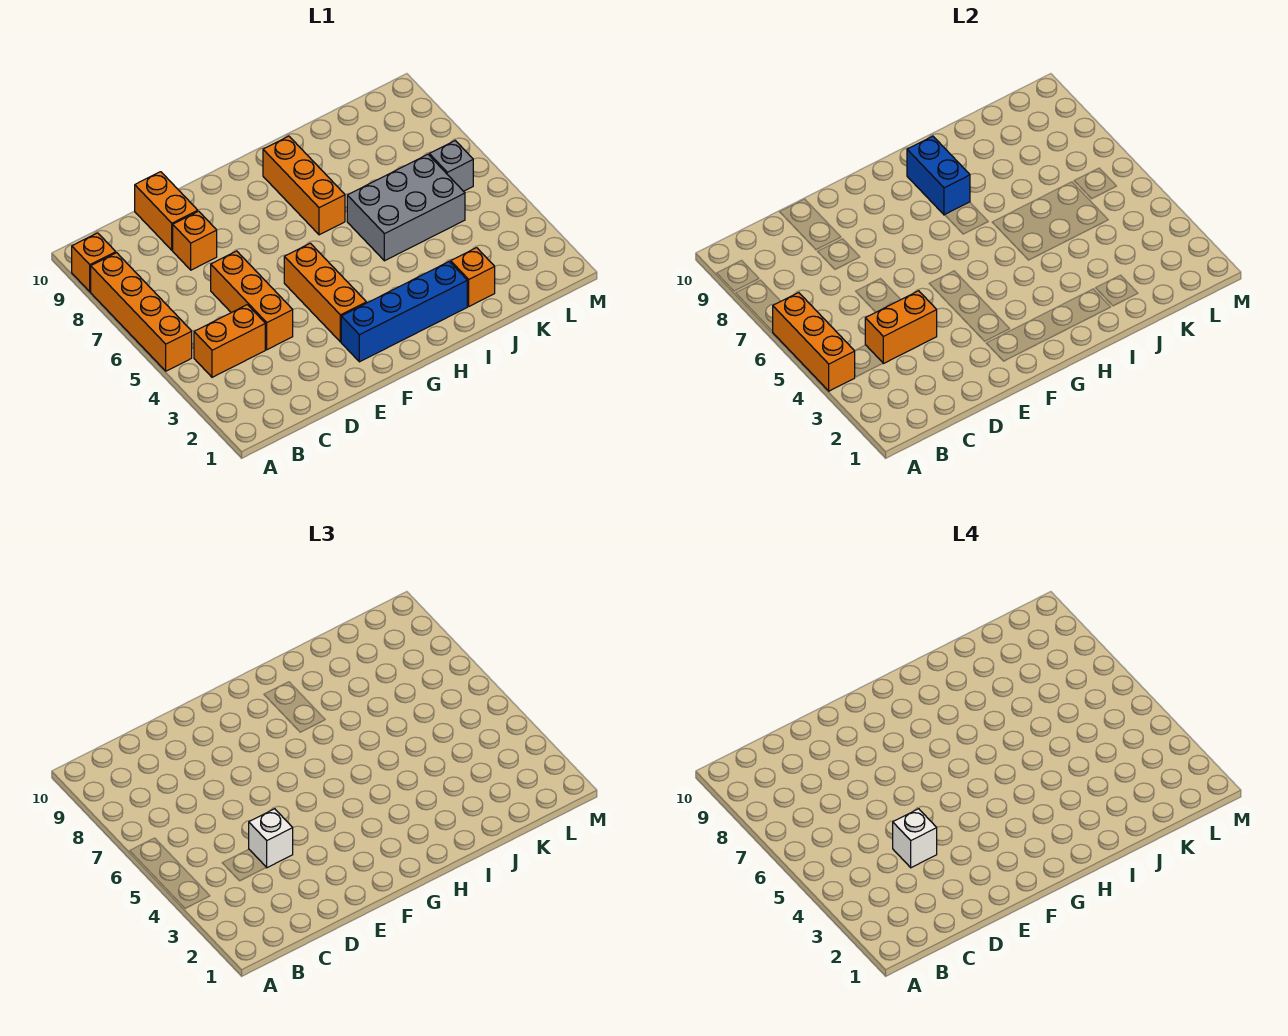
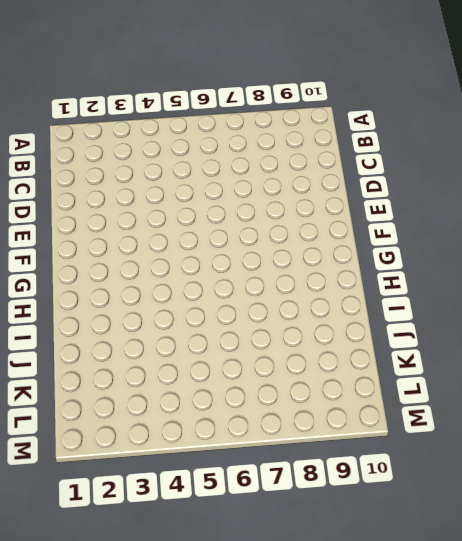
none -> orange brick A5:A8 level 1
none -> orange brick A9 level 1
none -> orange brick B4:C4 level 1

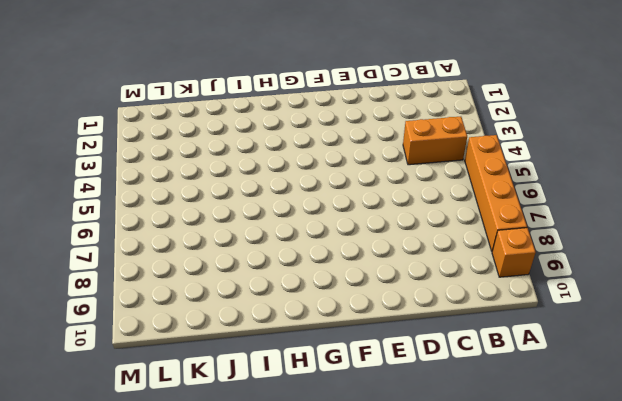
none -> orange brick D4:D6 level 1
none -> orange brick D8 level 1
none -> orange brick D9:D10 level 1

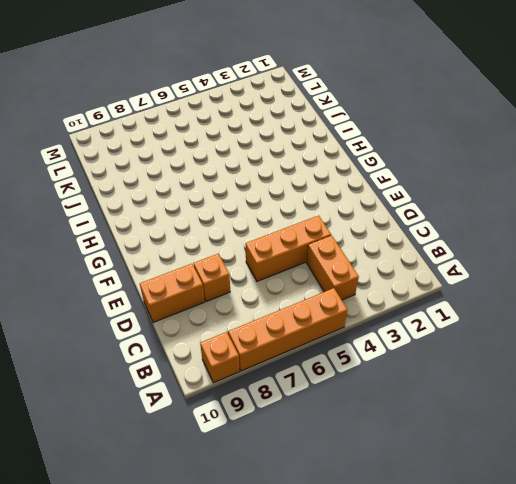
none -> blue brick F2:I2 level 1
none -> orange brick F3:F5 level 1
none -> orange brick H7:H9 level 1

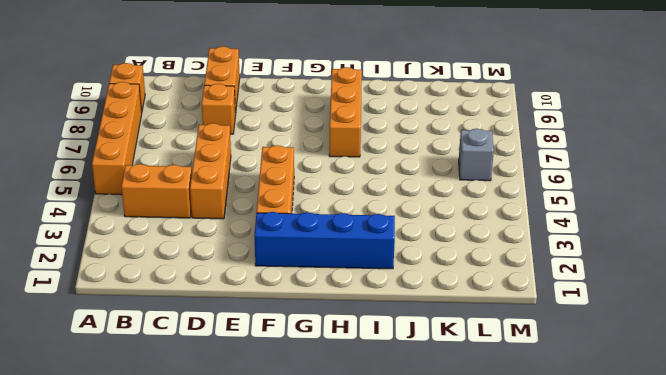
none -> grey brick I5:K6 level 1
none -> orange brick J2 level 1
none -> orange brick A4:A6 level 2

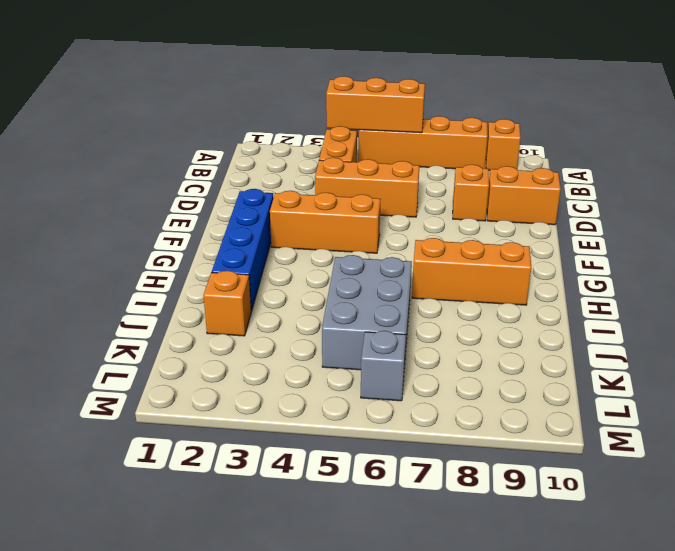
none -> orange brick C4:D4 level 2
none -> blue brick H8:H9 level 2
none -> white brick D4 level 3

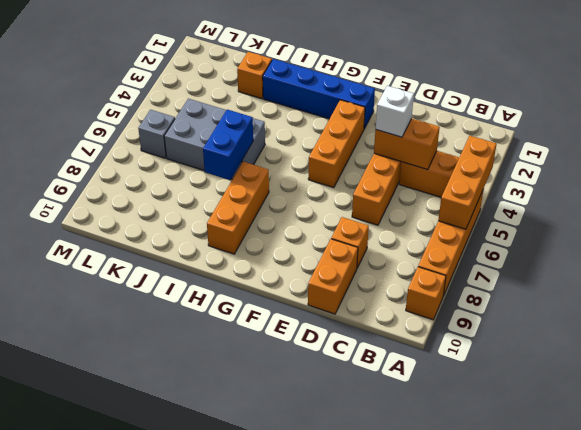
blue brick I6:I7 level 2 -> blue brick H8:H9 level 2
none -> white brick D4 level 4

